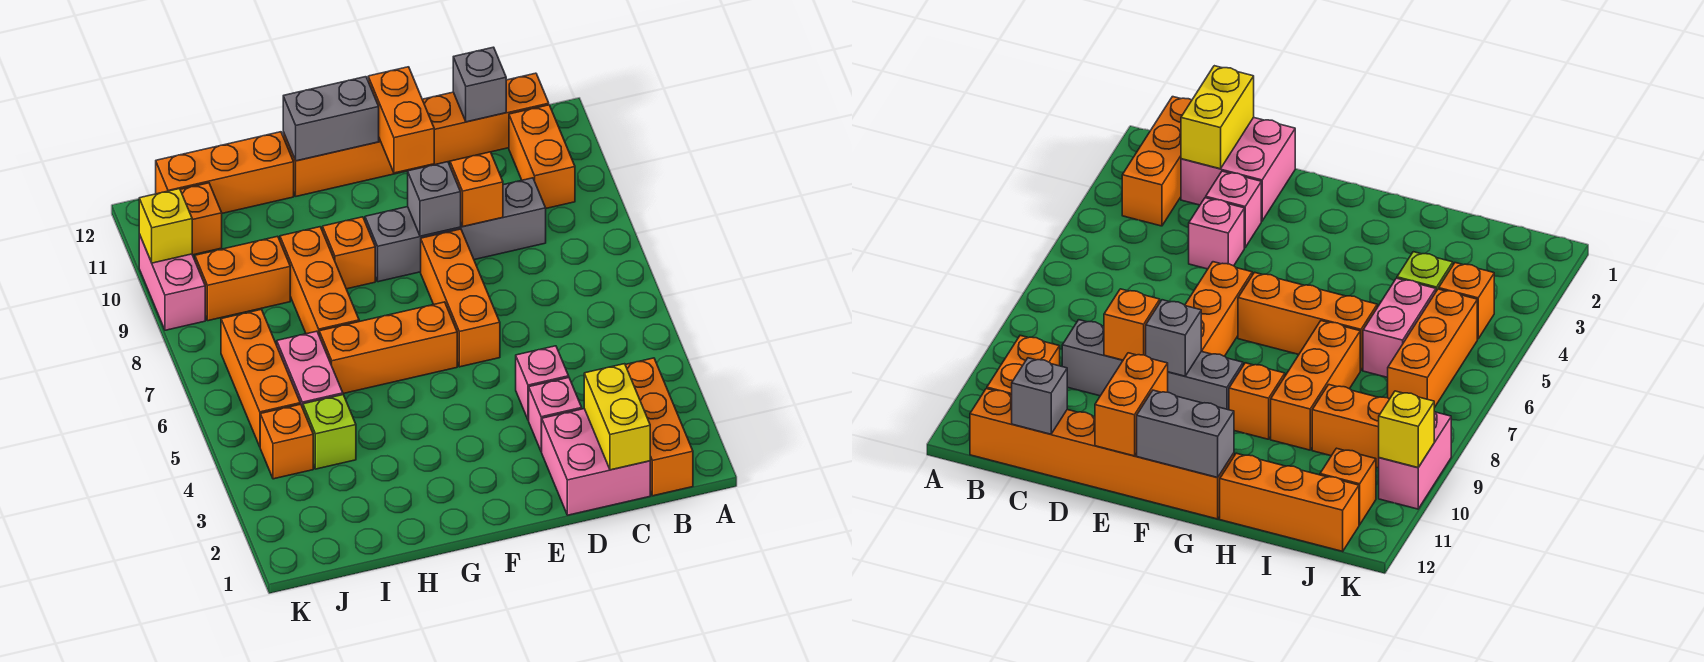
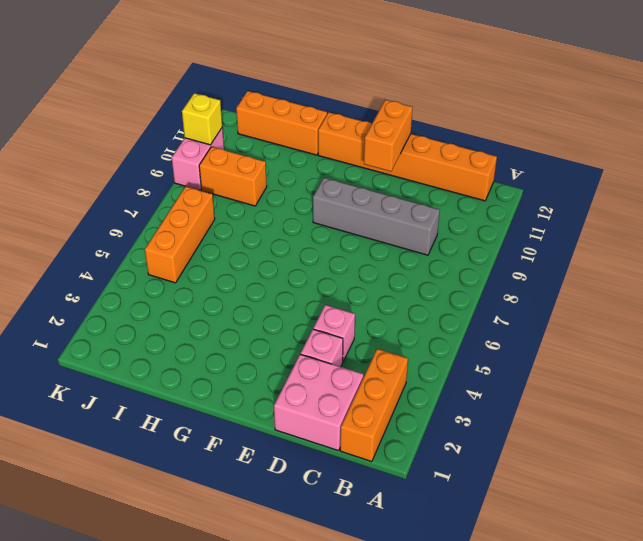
none -> orange brick B10:B11 level 1
none -> orange brick E6:E8 level 1
none -> orange brick F6:H6 level 1

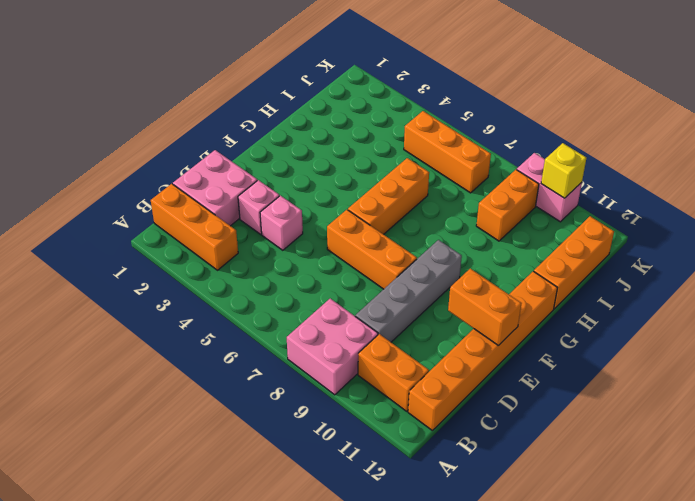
pink brick A8:B9 level 1 -> none
none -> orange brick G9 level 1
none -> orange brick H7:H9 level 1
none -> lime brick I4 level 1

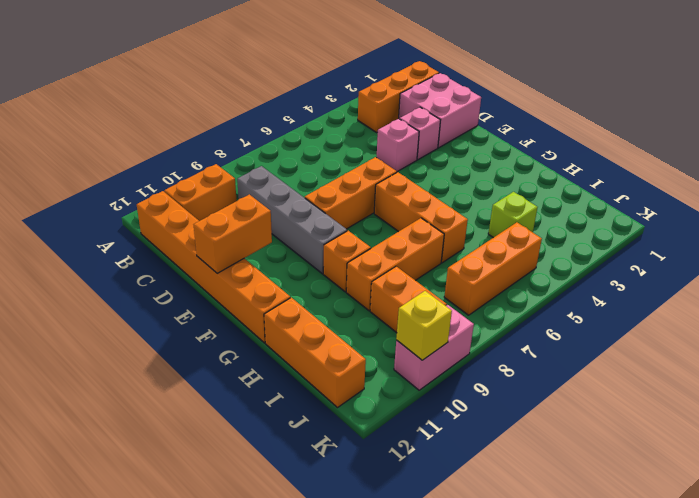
none -> pink brick I5:I6 level 1
none -> orange brick J4 level 1
none -> orange brick J11 level 1

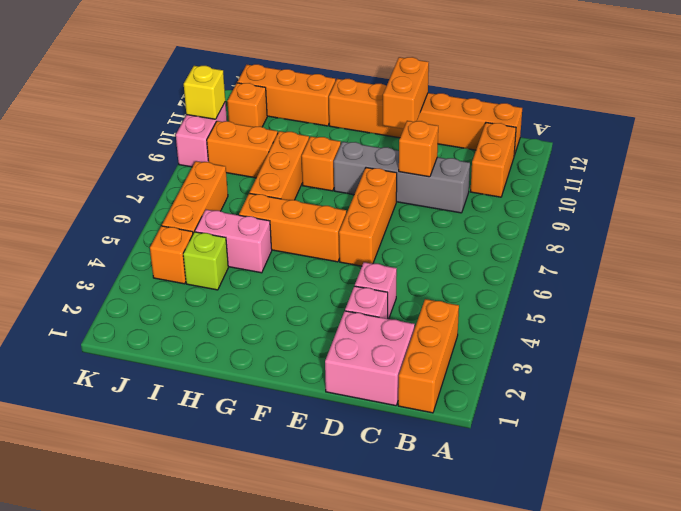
pink brick H5:I5 level 1 -> pink brick I5:I6 level 1
none -> yellow brick C1:C2 level 2
none -> grey brick C12 level 2
none -> grey brick E9 level 2

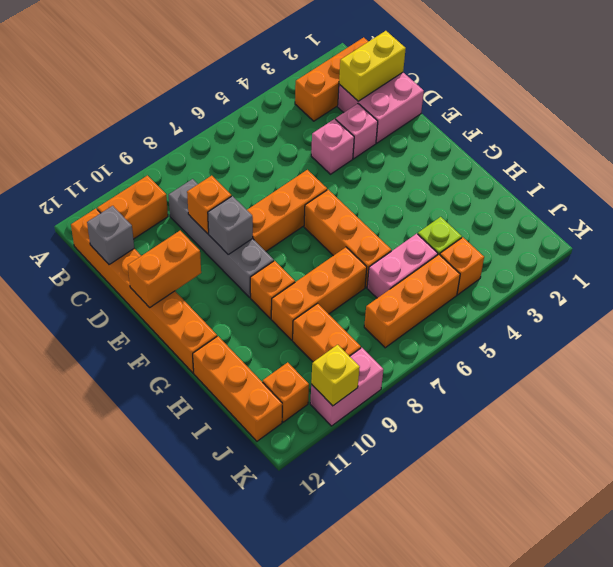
none -> grey brick F12:G12 level 2

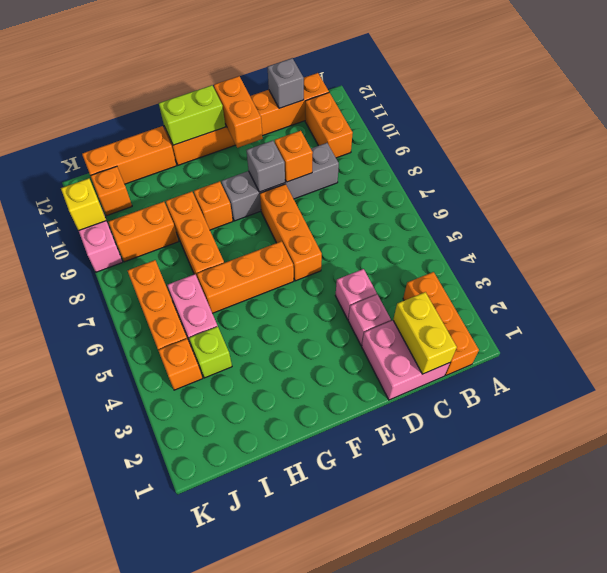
lime brick F12:G12 level 2 -> grey brick F12:G12 level 2

